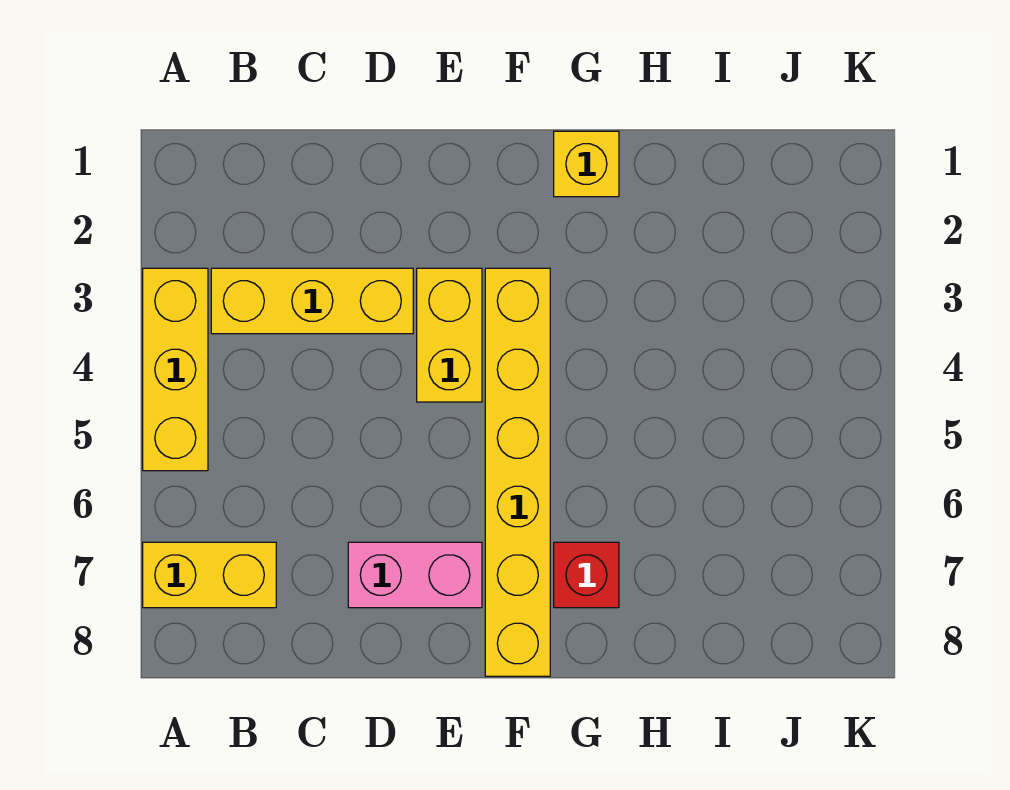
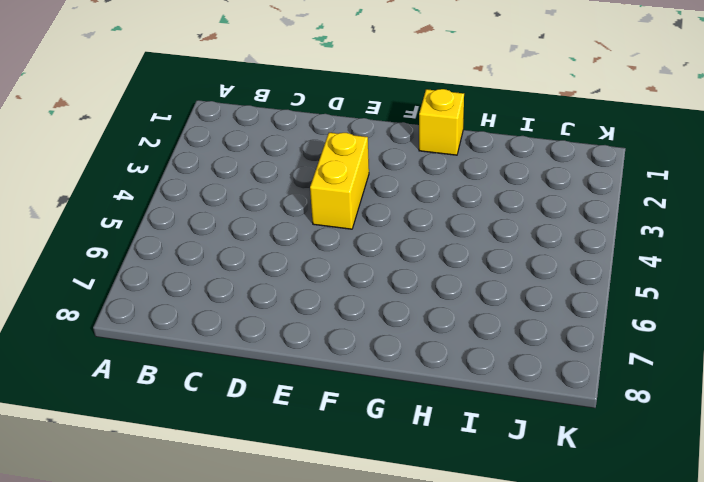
none -> yellow brick A3:A5 level 1
none -> yellow brick A7:B7 level 1

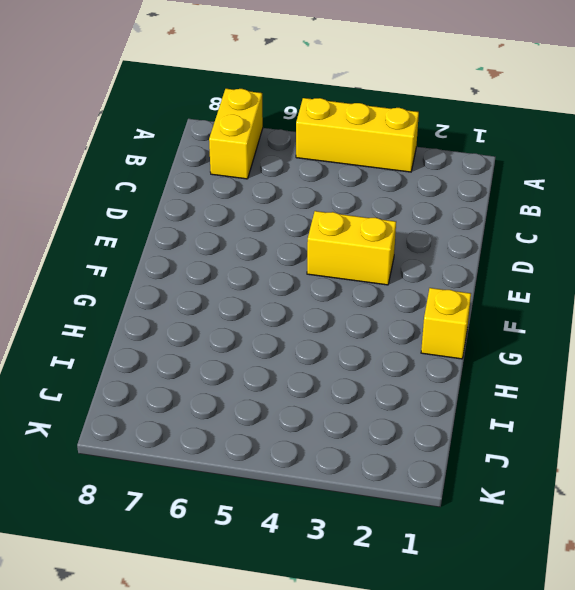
none -> yellow brick B3:D3 level 1
none -> pink brick D7:E7 level 1

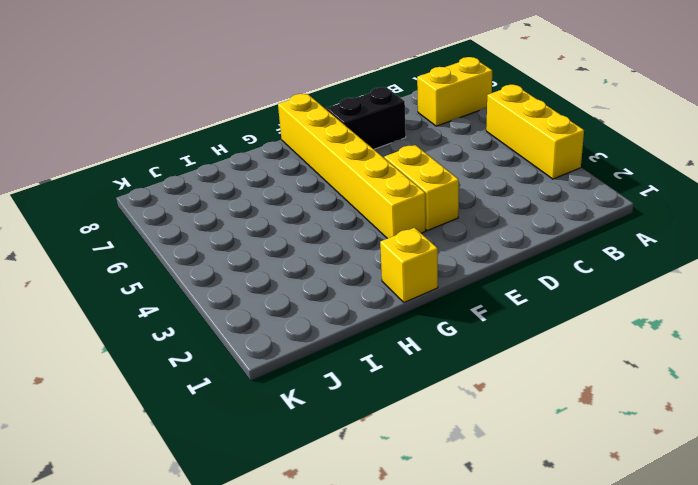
black brick D7:E7 level 1 -> pink brick D7:E7 level 1
none -> yellow brick B3:D3 level 1
none -> red brick G7 level 1

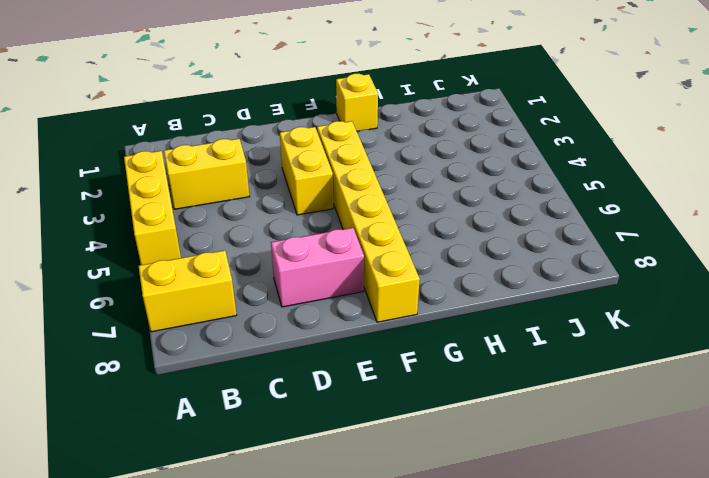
yellow brick B3:C3 level 1 -> yellow brick B3:D3 level 1
none -> red brick G7 level 1

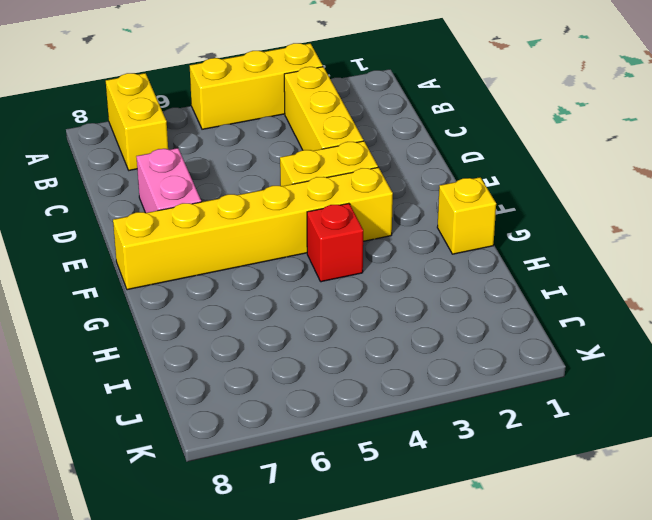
red brick G4 level 1 -> red brick G7 level 1

